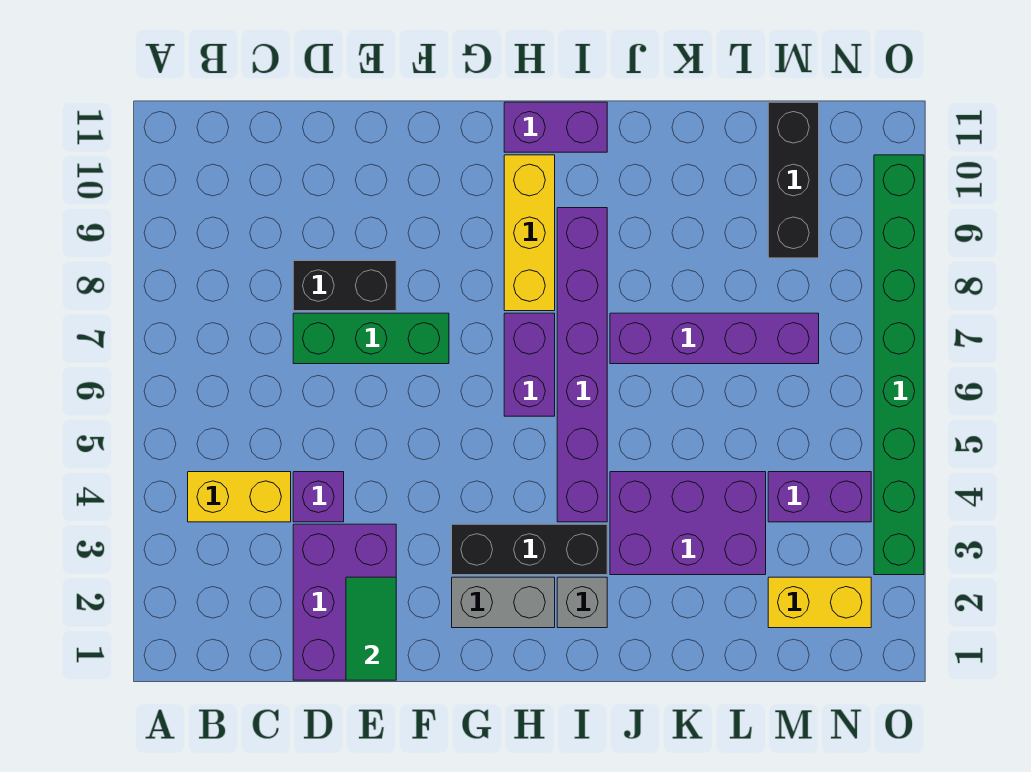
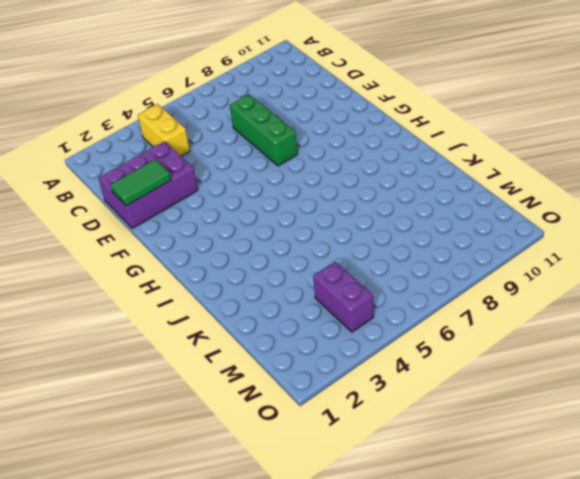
none -> purple brick D4 level 1
none -> black brick D8:E8 level 1
none -> grey brick G2:H2 level 1

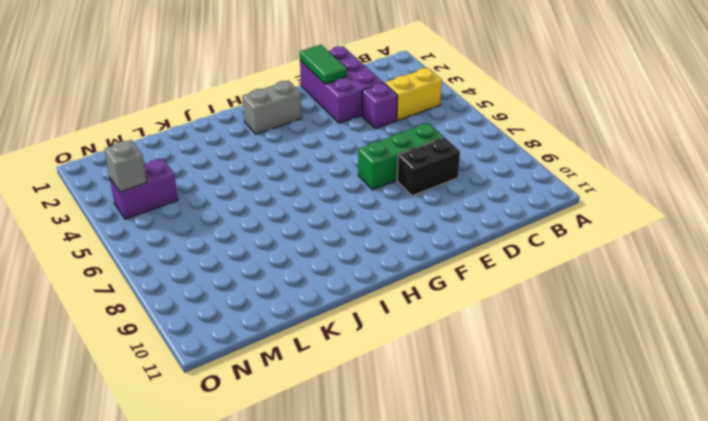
grey brick N4 level 2 -> grey brick I2 level 1
none -> black brick G3:I3 level 1
none -> purple brick H6:H7 level 1
none -> yellow brick H8:H10 level 1

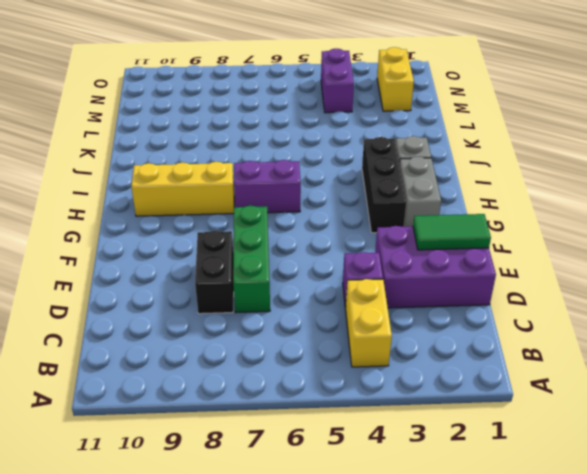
none -> purple brick H11:I11 level 1
none -> purple brick I4:I9 level 1
none -> purple brick J3:L4 level 1

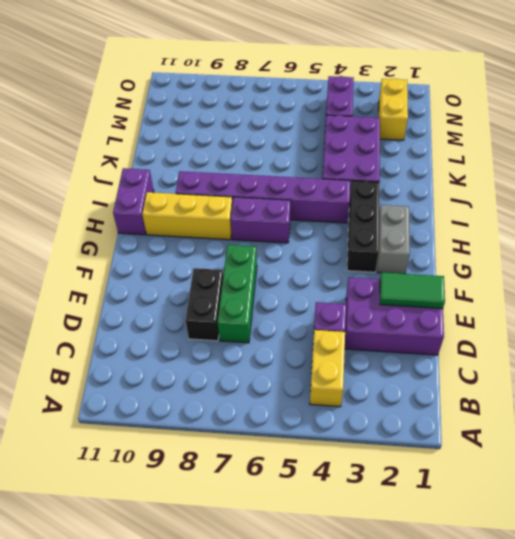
none -> grey brick I2 level 1
none -> purple brick J7:M7 level 1
none -> black brick M9:M11 level 1

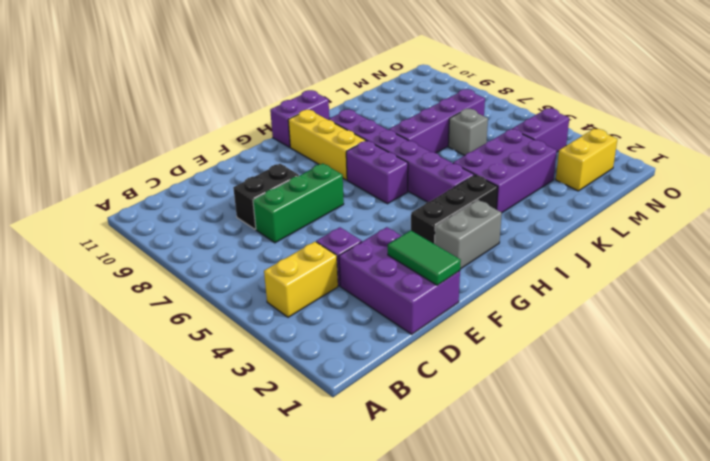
grey brick L6 level 1 -> grey brick I2 level 1
none -> black brick M9:M11 level 1
none -> green brick O3:O10 level 1

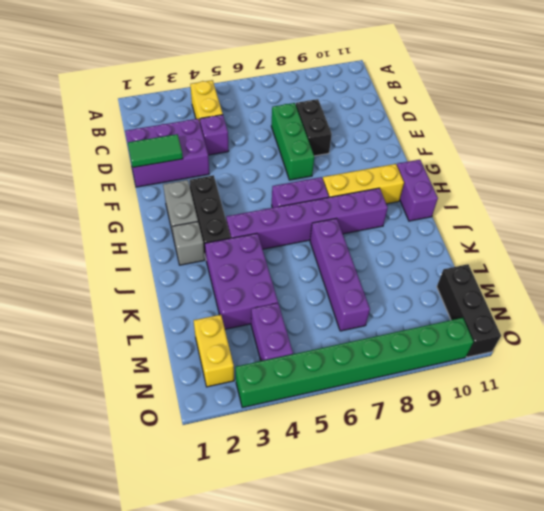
black brick M11:O11 level 1 -> black brick M9:M11 level 1

